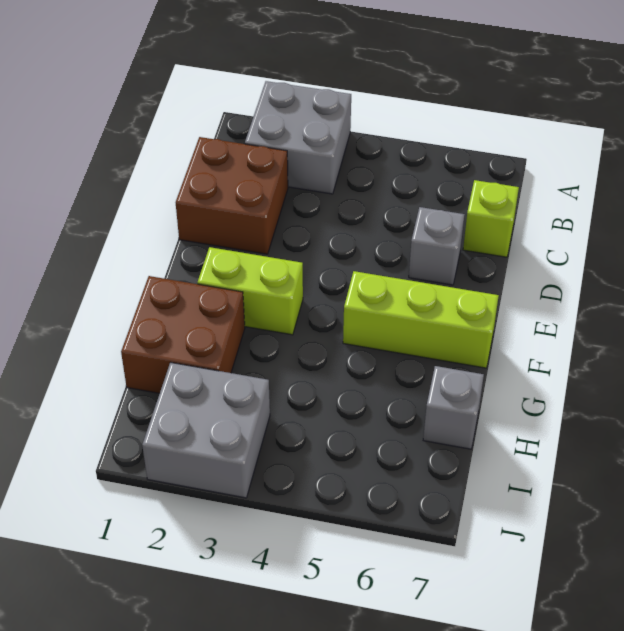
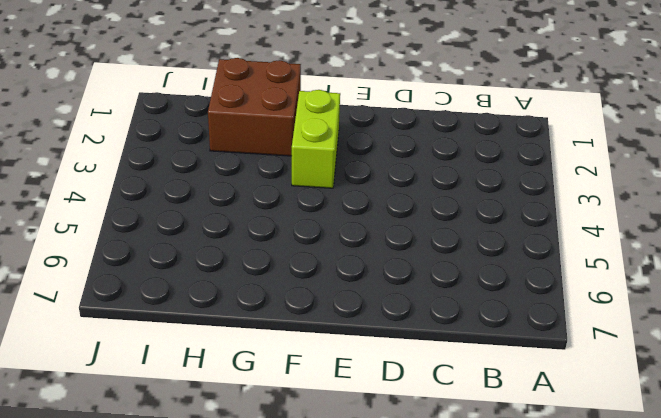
none -> grey brick A2:B3 level 1
none -> brown brick C1:D2 level 1

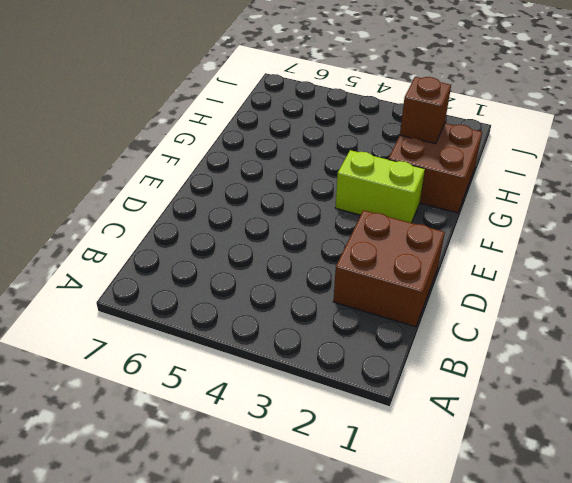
brown brick H2 level 2 -> none
none -> grey brick A2:B3 level 1
none -> lime brick C7 level 1

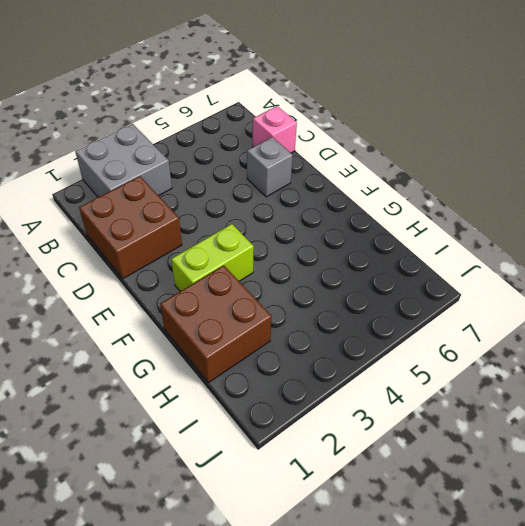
pink brick C7 level 1 -> lime brick C7 level 1
none -> lime brick F5:F7 level 1
none -> grey brick H7 level 1

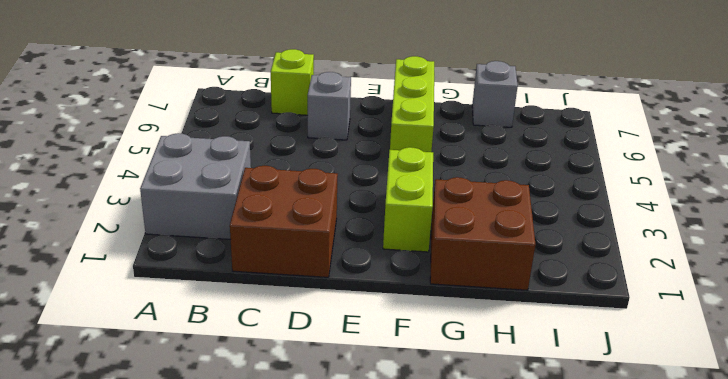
none -> grey brick I2:J3 level 1

